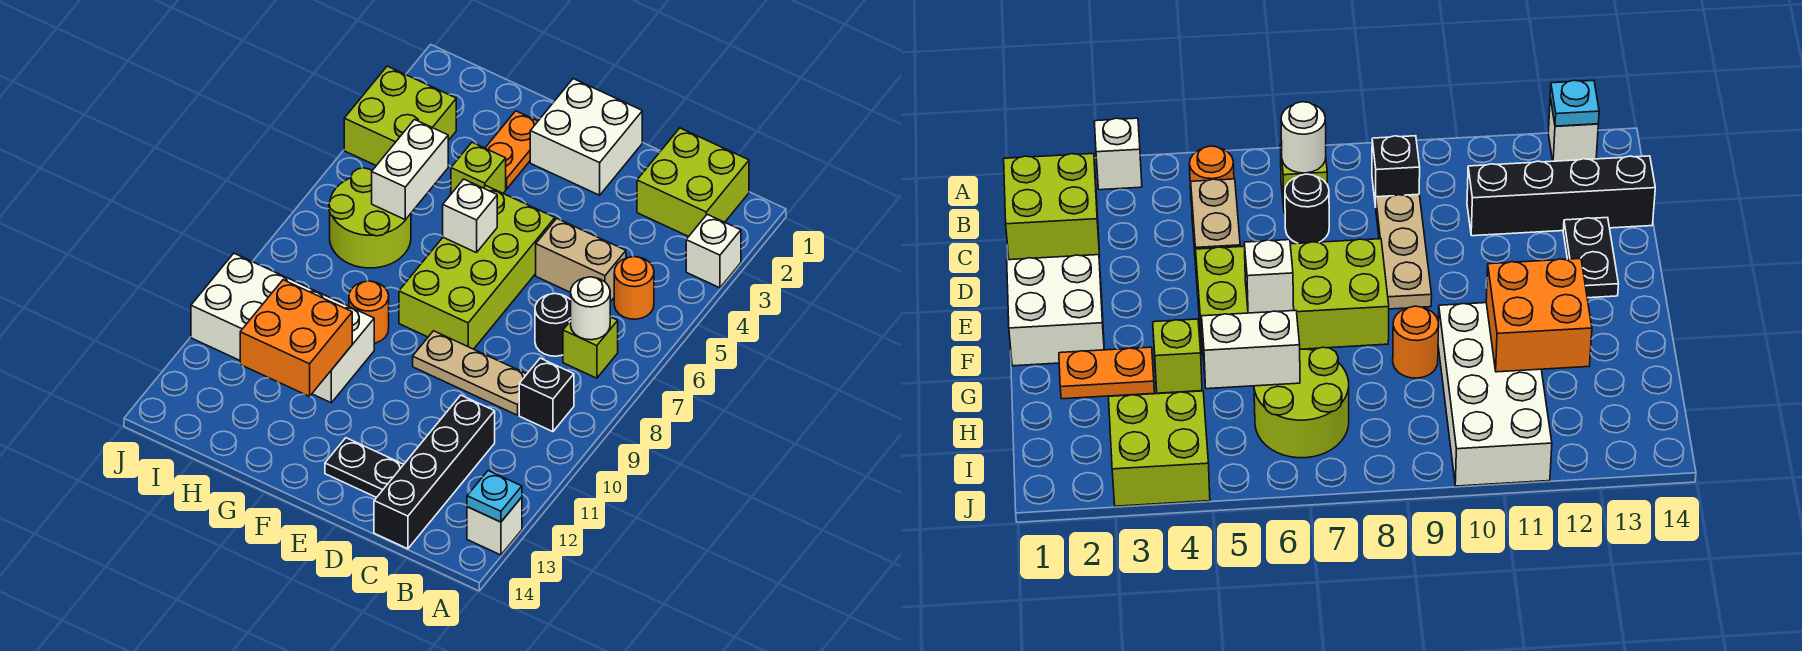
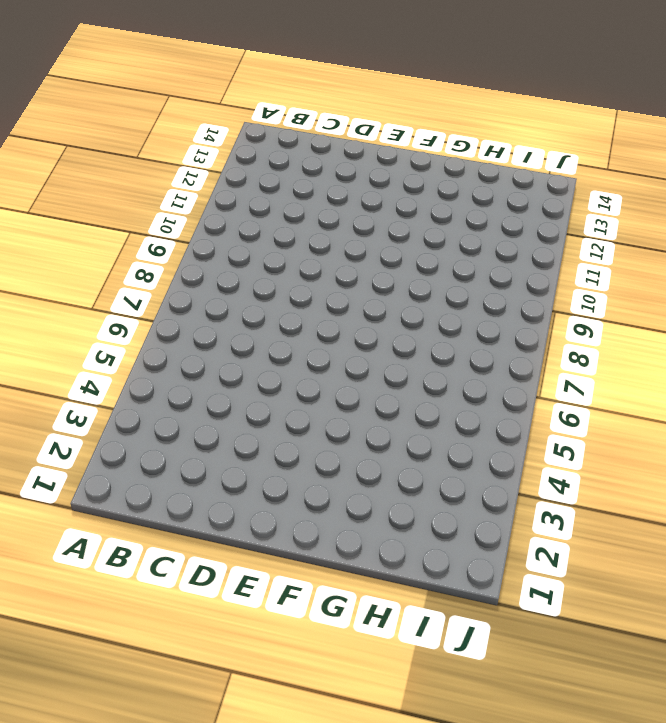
none -> white brick A3 level 1
none -> white brick A13 level 1
none -> lime brick B1:C2 level 1

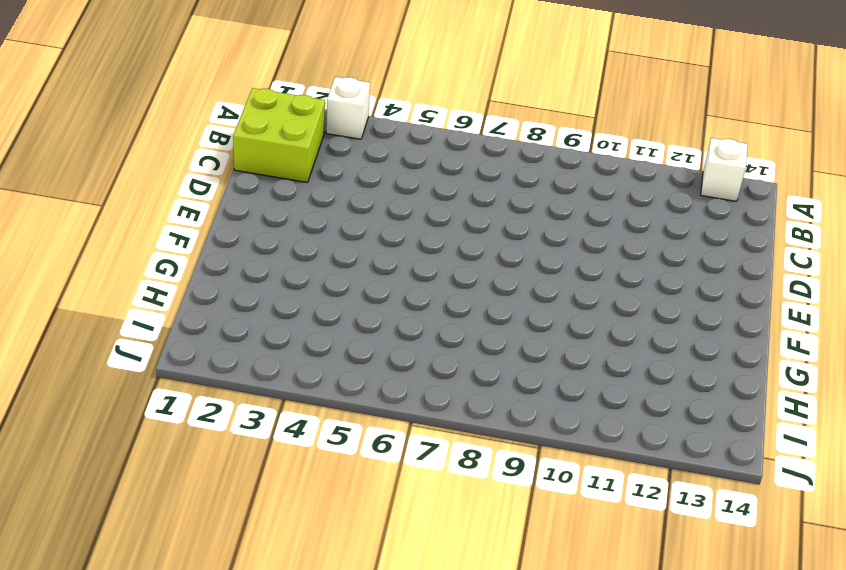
none -> orange round brick B5 level 1
none -> lime brick B7 level 1
none -> black brick B9 level 1

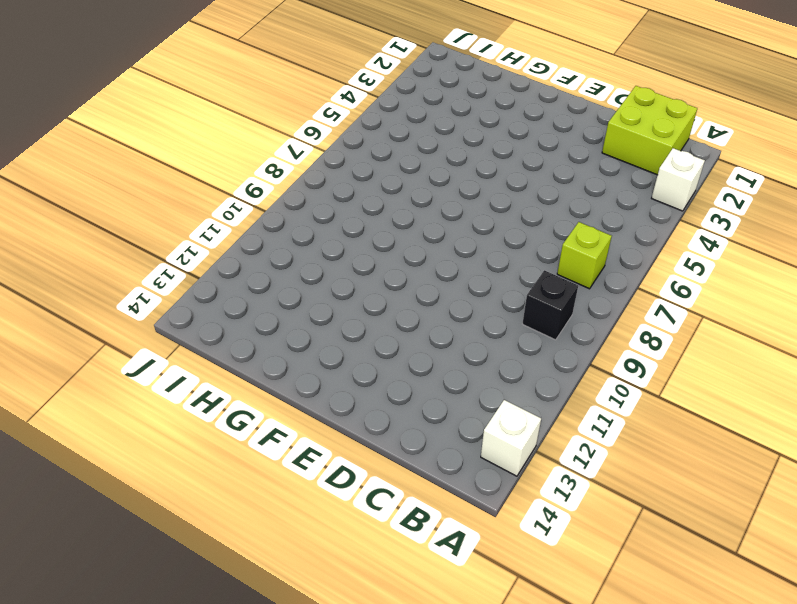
none -> orange round brick B5 level 1
none -> tan brick C5:D5 level 1
none -> black round brick C7 level 1

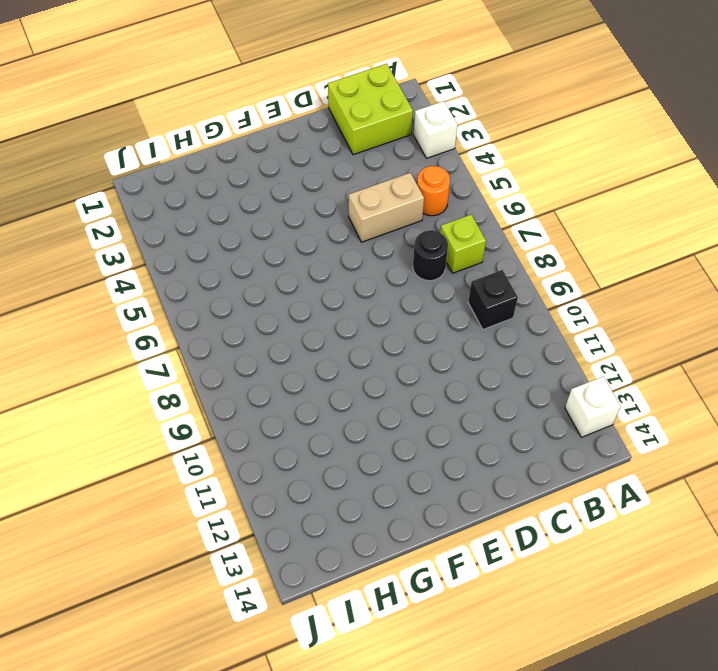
none -> tan plate C9:E9 level 1
none -> black brick C11:C14 level 1
none -> black plate D13:E13 level 1

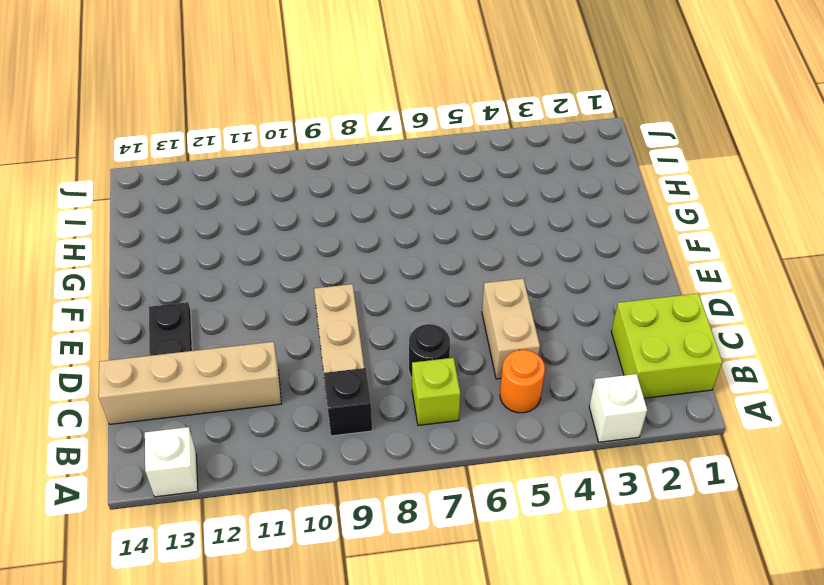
tan brick C11:C14 level 1 -> black brick C11:C14 level 1
none -> white brick E1:F2 level 1
none -> lime brick E5:F8 level 1
none -> orange plate G2:G3 level 1

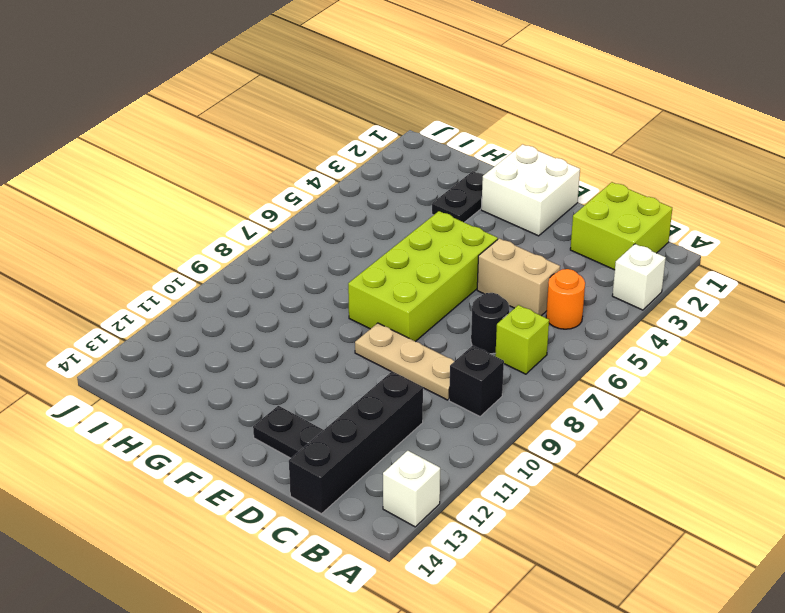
black plate G2:G3 level 1 -> orange plate G2:G3 level 1
none -> lime brick G4 level 1
none -> orange round brick G9 level 1
none -> white brick G10:J11 level 1

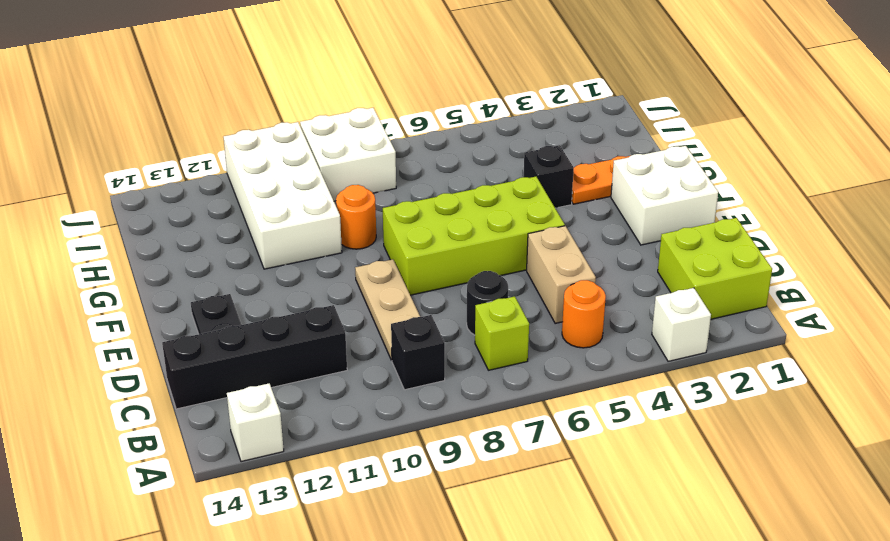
black brick G4 level 1 -> lime brick G4 level 1
white brick I8:J9 level 1 -> none
none -> lime round brick H6:I7 level 1
none -> lime brick I3:J4 level 1
none -> cyan plate A13 level 2

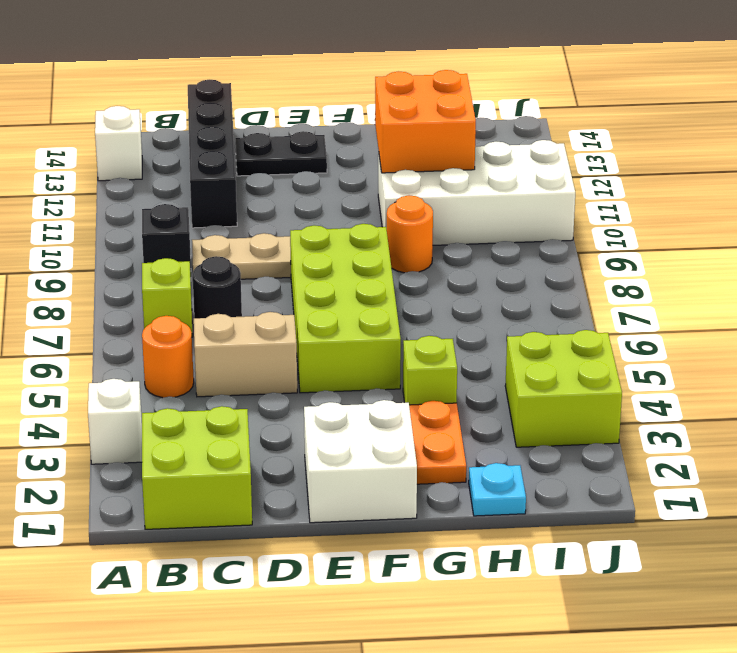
cyan plate H1 level 1 -> cyan plate A13 level 2
none -> lime round brick H6:I7 level 1
none -> white round brick B7 level 2
none -> white brick F6 level 2

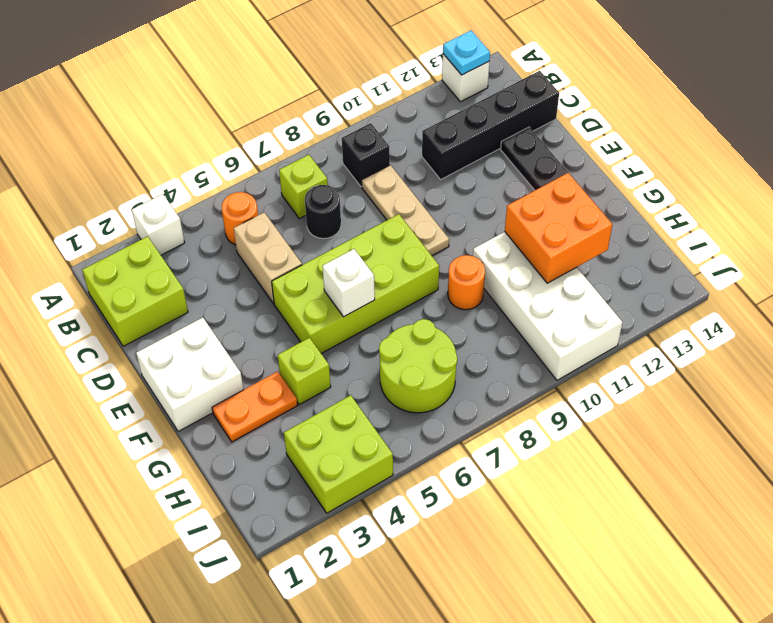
none -> white round brick B7 level 2
none -> white brick H5:H6 level 2

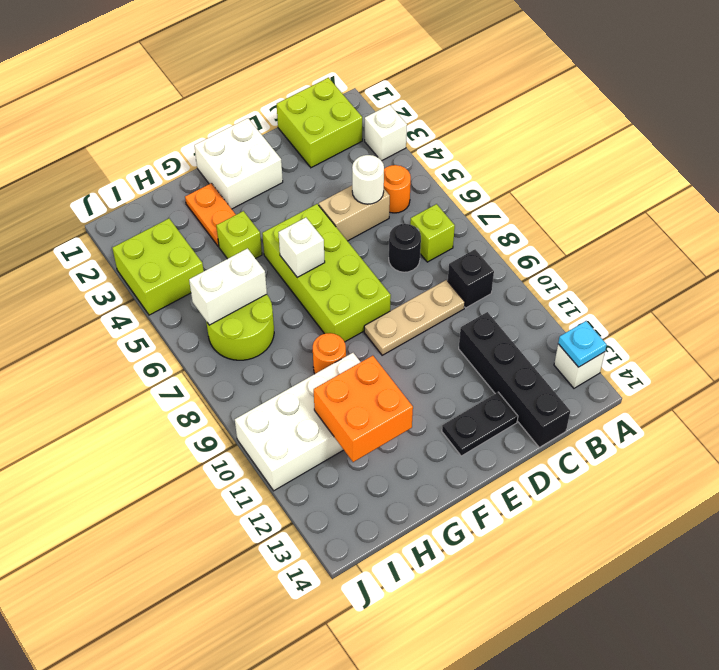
white round brick C5 level 2 -> white round brick B7 level 2
white brick H6:I6 level 2 -> white brick H5:H6 level 2

